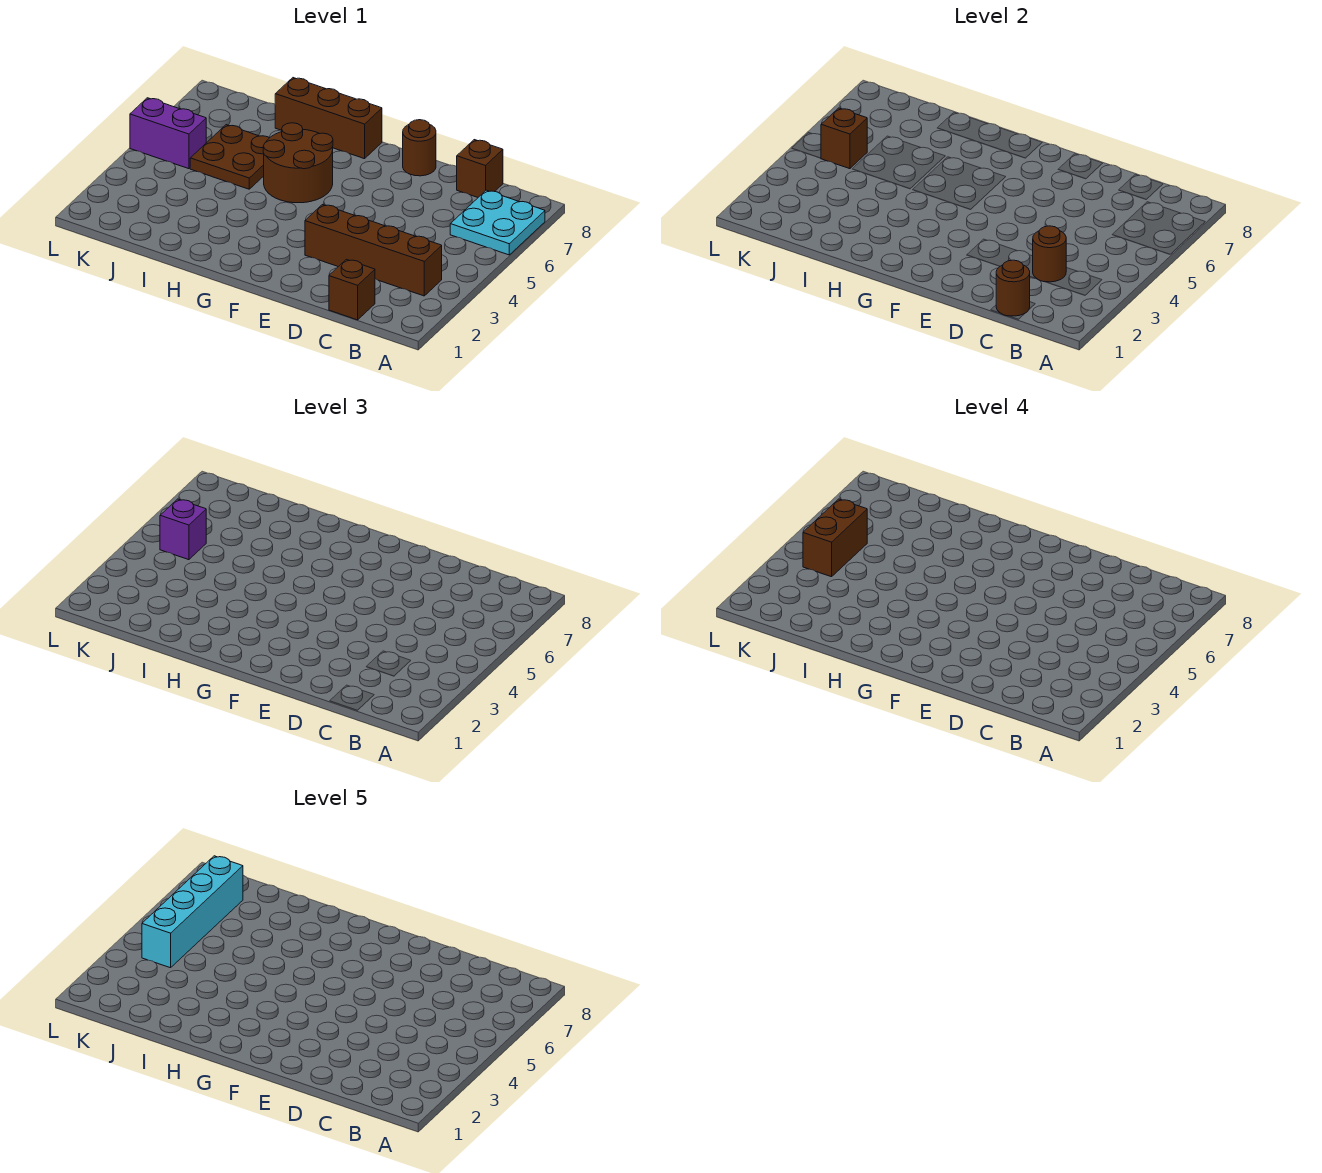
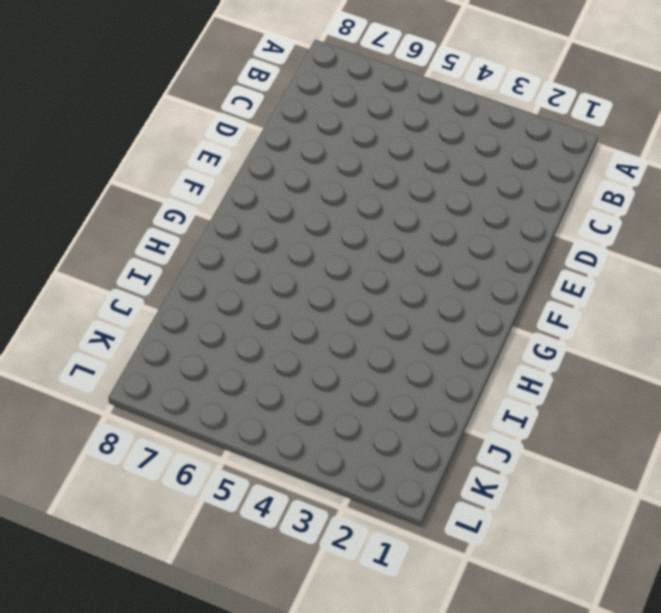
none -> cyan plate A6:B7 level 1
none -> brown brick B3:E3 level 1
none -> brown brick C1 level 1

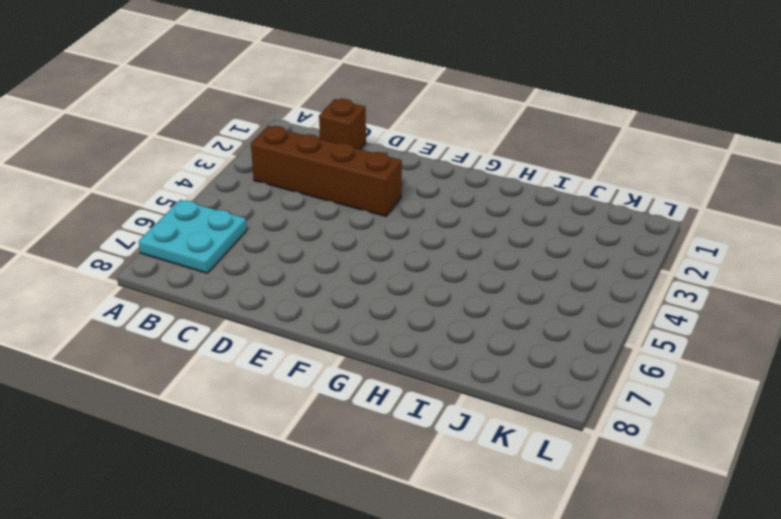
none -> brown brick C8 level 1
none -> brown round brick E8 level 1
none -> brown round brick G5:H6 level 1

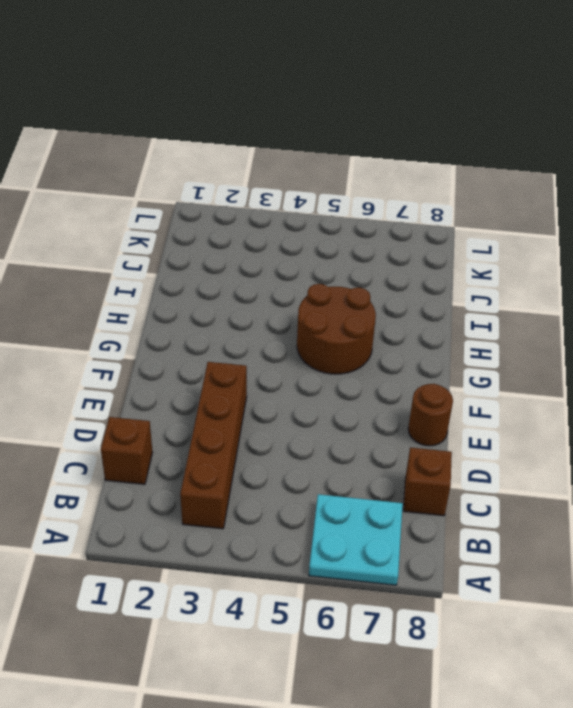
none -> brown brick G8:I8 level 1
none -> brown plate I5:J6 level 1
none -> purple brick K5:L5 level 1

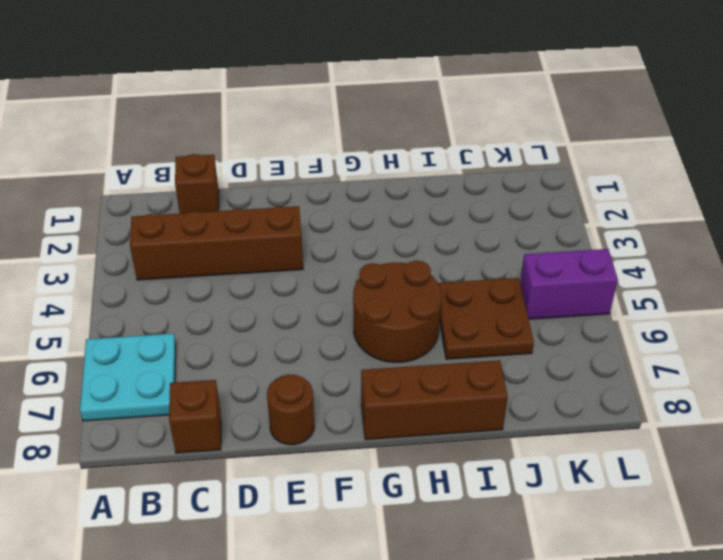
none -> brown round brick C1 level 2
none -> brown round brick C3 level 2
none -> brown brick K5 level 2

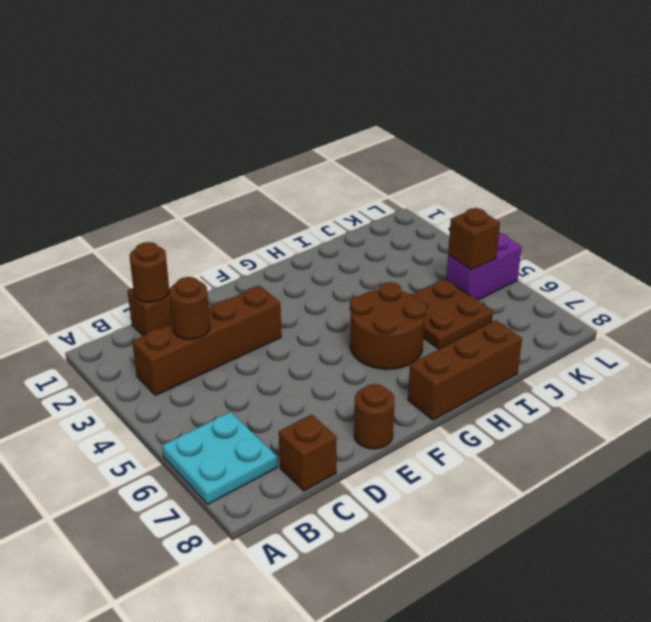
none -> purple brick K5 level 3
none -> brown brick K4:K5 level 4
none -> cyan brick K4:K7 level 5

